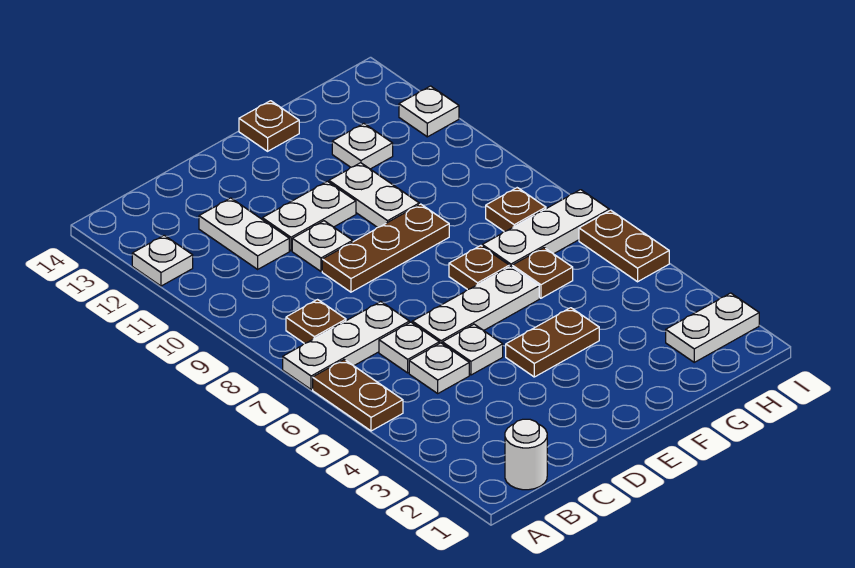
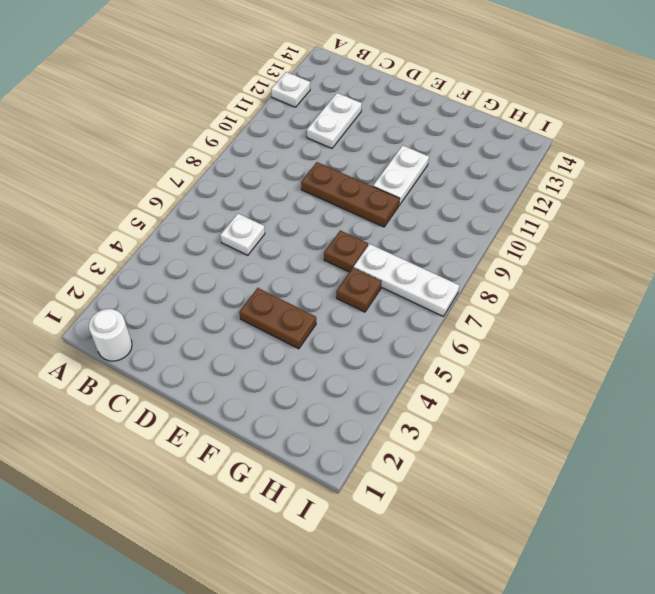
none -> brown plate A5:A6 level 1
none -> white plate A7:C7 level 1
none -> brown plate B8 level 1

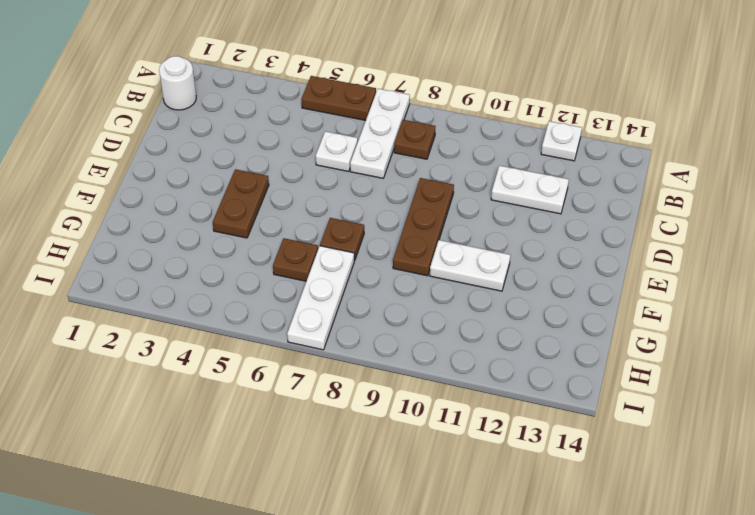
none -> white plate C5 level 1
none -> white plate D5 level 1
none -> white plate D6:F6 level 1

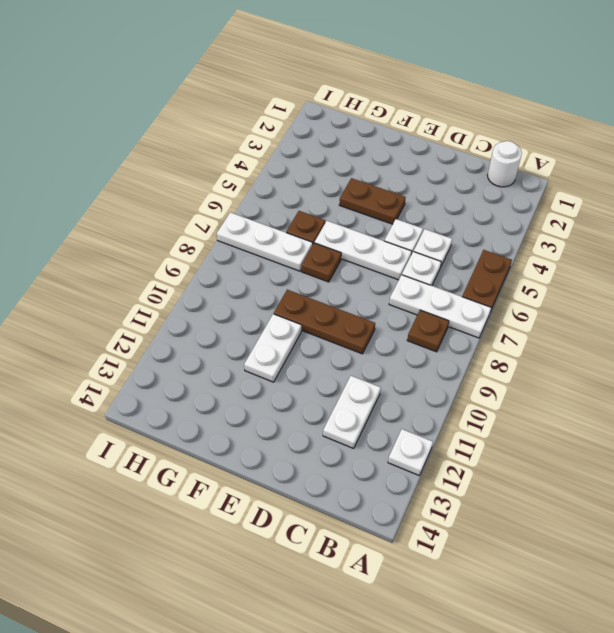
none -> white plate D10 level 1
none -> white plate D11:E11 level 1
none -> brown plate F14 level 1

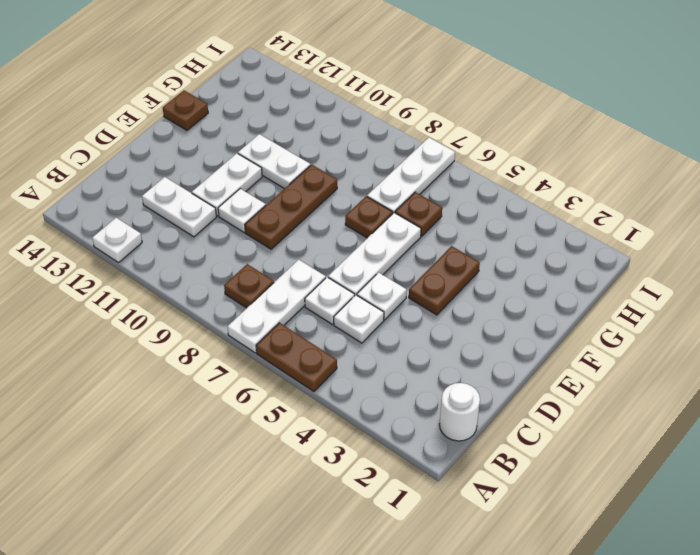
none -> white plate G12 level 1
none -> white plate H2:I2 level 1
none -> brown plate H8 level 1

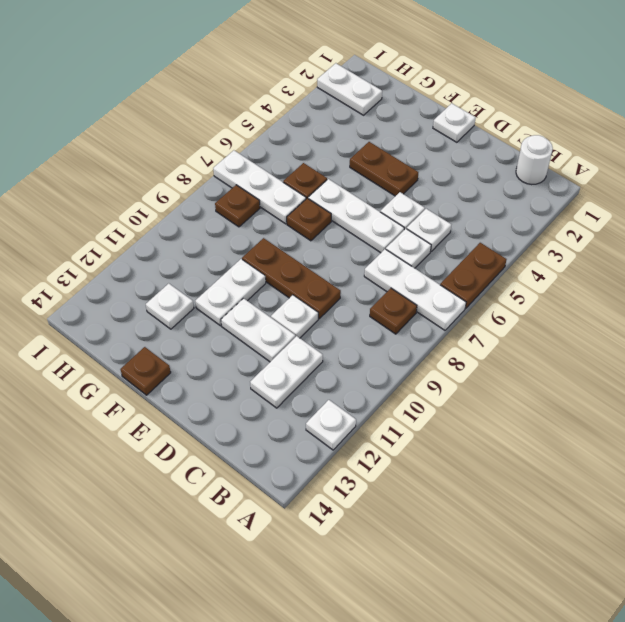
white plate E1 level 1 -> white plate I12 level 1
none -> brown plate I5:I6 level 1

